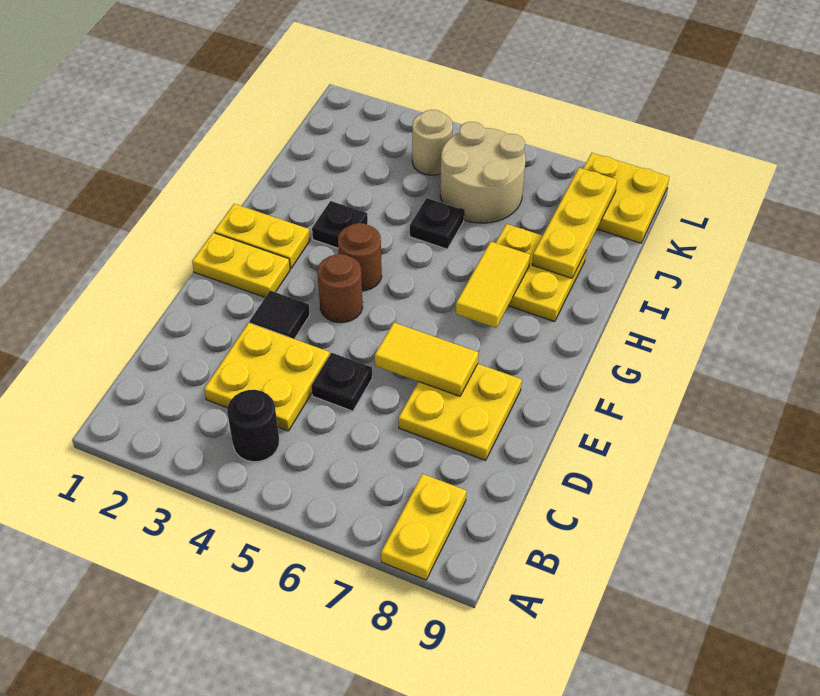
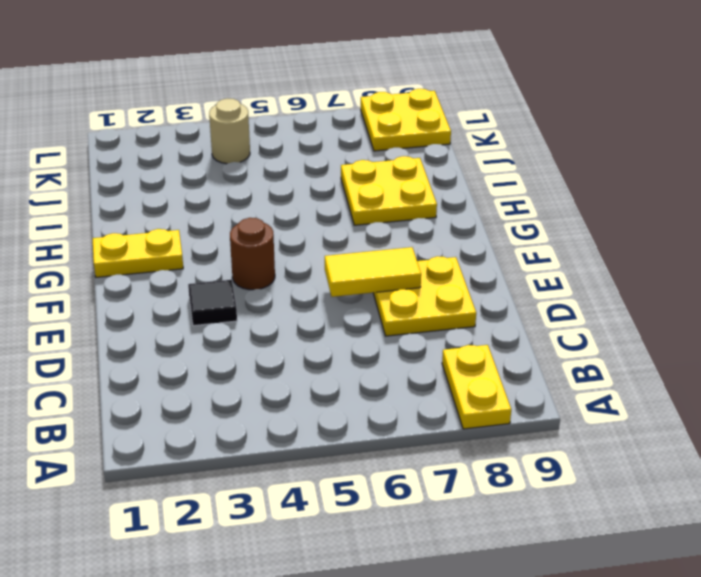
none -> black round brick B4 level 1
none -> yellow plate C3:D4 level 1
none -> black plate D5 level 1

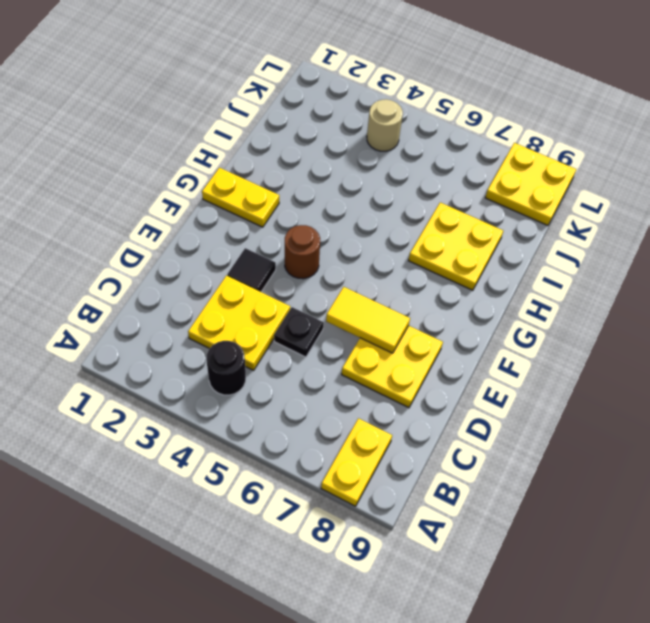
none -> yellow plate F1:F2 level 1
none -> brown round brick G4 level 1
none -> black plate H3 level 1

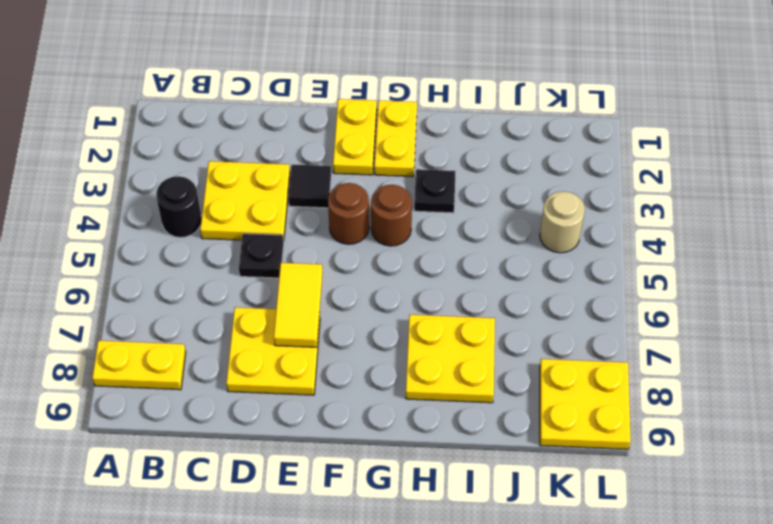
none -> black plate I5 level 1
none -> tan round brick J5:K6 level 1
none -> yellow tile G7:H7 level 2

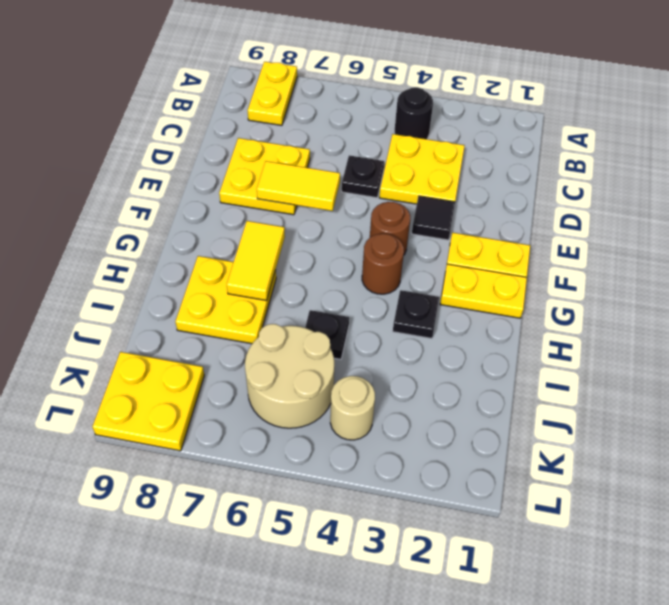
none -> yellow plate I8:K8 level 2

